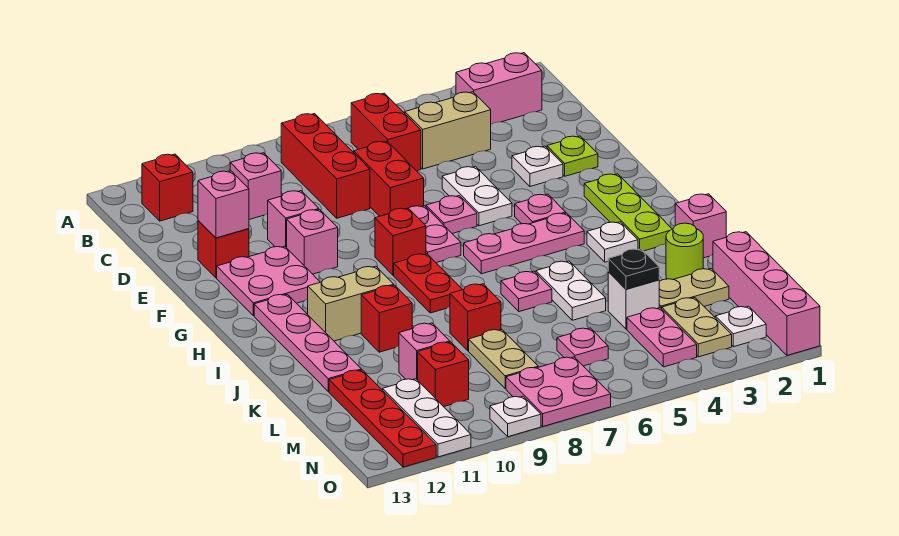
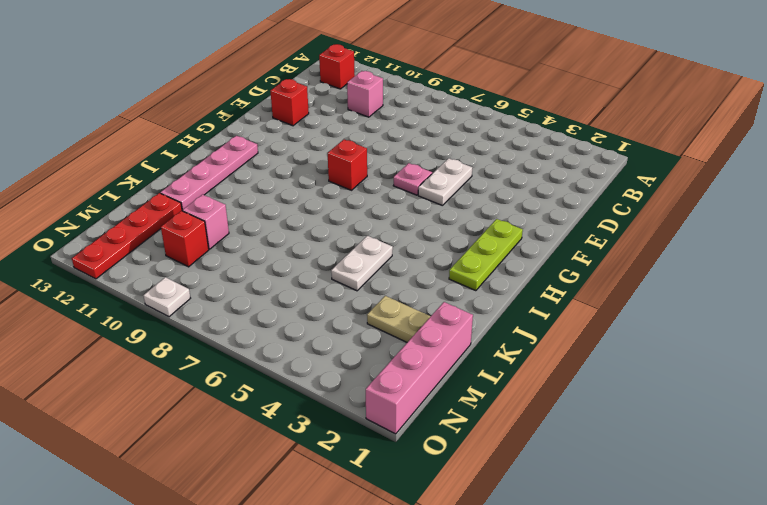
none -> pink brick B2:B3 level 1
none -> red brick B6:C6 level 1
none -> red brick B8:D8 level 1
none -> tan brick C4:C5 level 1

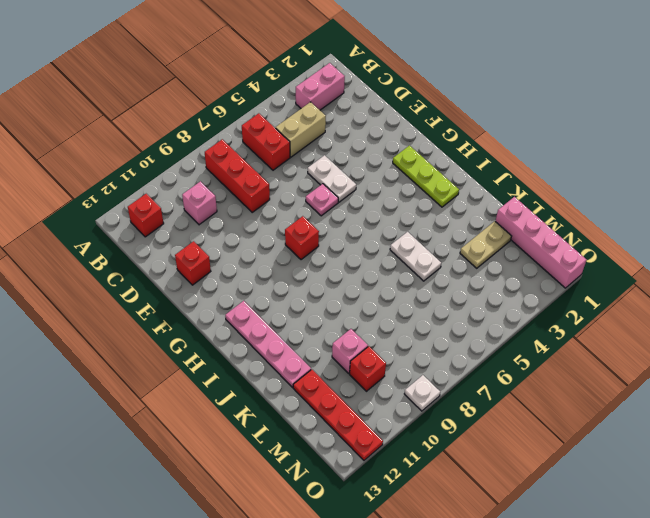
none -> red brick D7:E7 level 1
none -> lime plate E2 level 1
none -> white plate E3 level 1
none -> pink brick E10 level 1

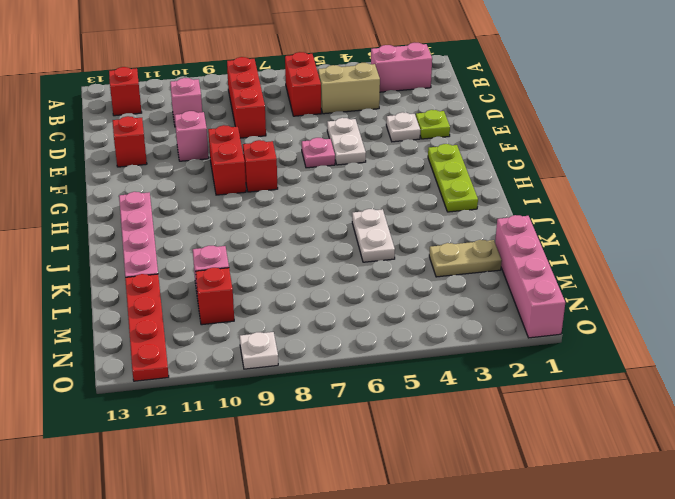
red brick F9:G9 level 1 -> red brick D7:E7 level 1
none -> pink plate F7:G7 level 1
none -> pink brick F10 level 1
none -> pink plate F11:G12 level 1
none -> pink plate G4 level 1

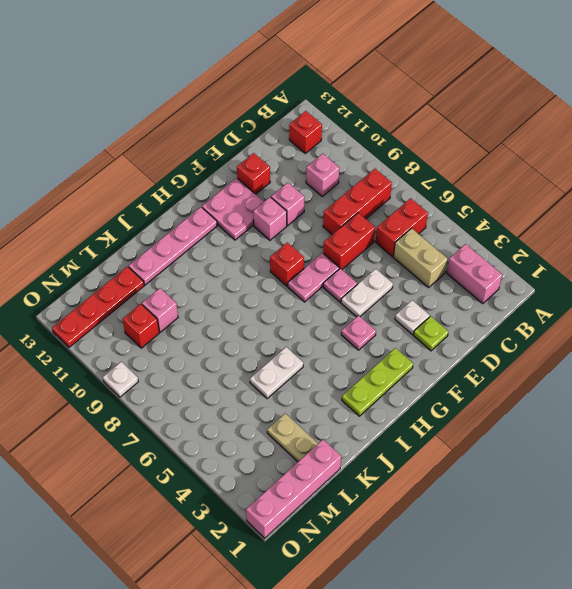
none -> pink plate H4:H6 level 1
none -> red plate H8:I8 level 1
none -> white plate I3 level 1
none -> tan brick I10:I11 level 1

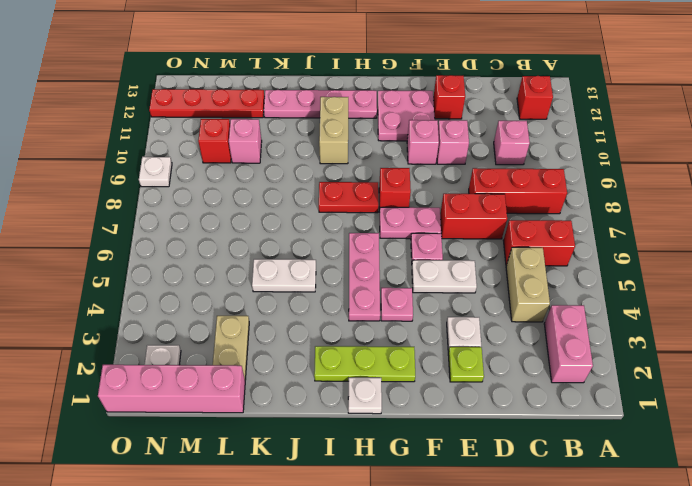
white plate H1 level 1 -> white plate I3 level 1
none -> pink brick J1 level 1
none -> pink plate J6 level 1
none -> red brick J10 level 1
none -> lime round brick K2 level 1

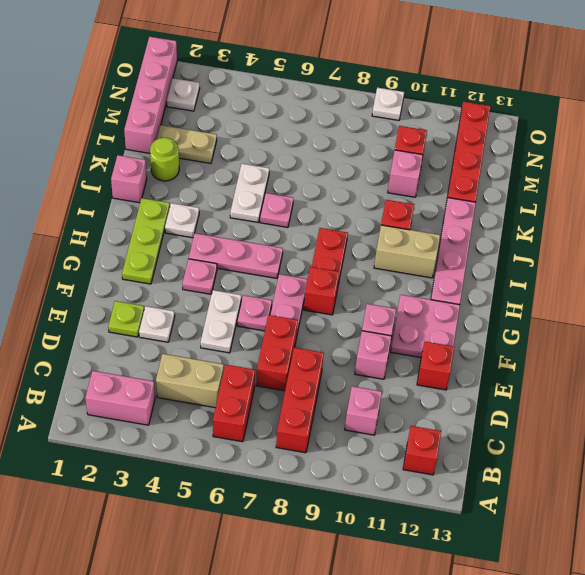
none -> red brick K8 level 1
none -> white brick L4 level 1
none -> tan plate L8:M8 level 1
none -> tan plate M3:N3 level 1

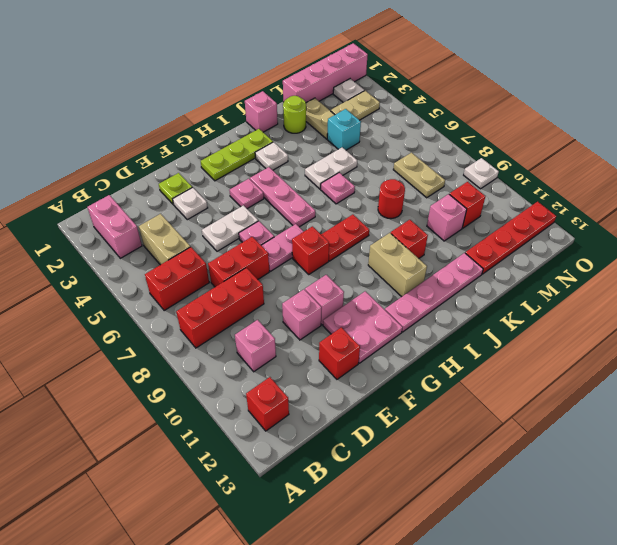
red round brick K8 level 1 -> red brick K8 level 1
cyan brick L4 level 1 -> white brick L4 level 1
tan plate M7:M8 level 1 -> tan plate L8:M8 level 1
none -> pink plate M4:N4 level 1
none -> pink plate M6 level 1
none -> white plate M11:O11 level 1
none -> pink plate N7:O8 level 1

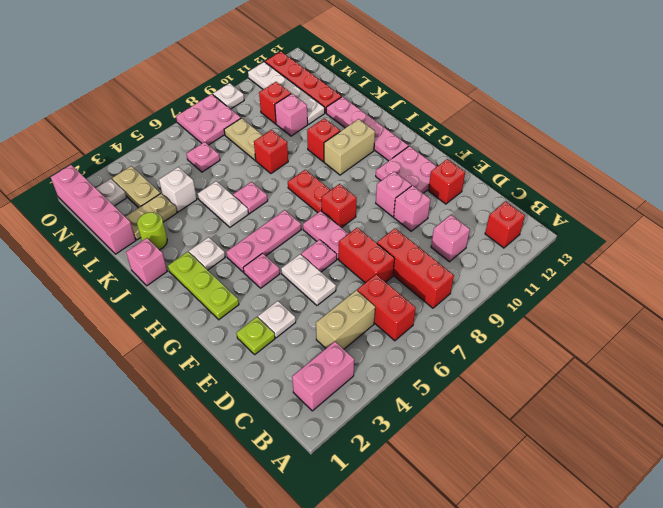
white plate L11:O11 level 1 -> white plate M11:O11 level 1
none -> pink plate M4:N4 level 1
none -> pink brick E12 level 2
none -> black plate L4 level 2

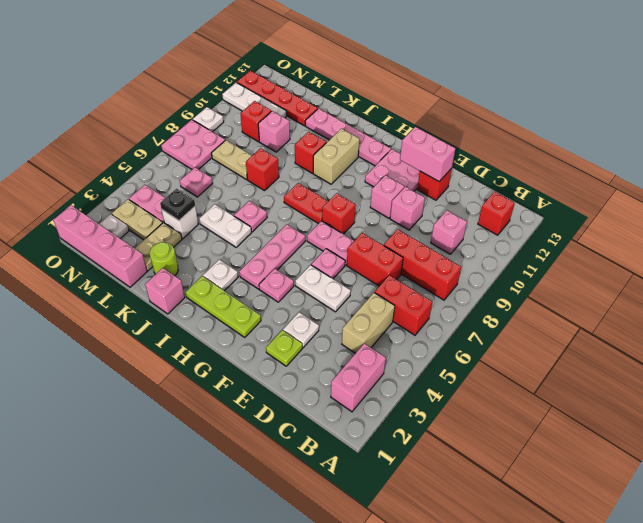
pink brick E12:F12 level 2 -> pink brick E12 level 2

